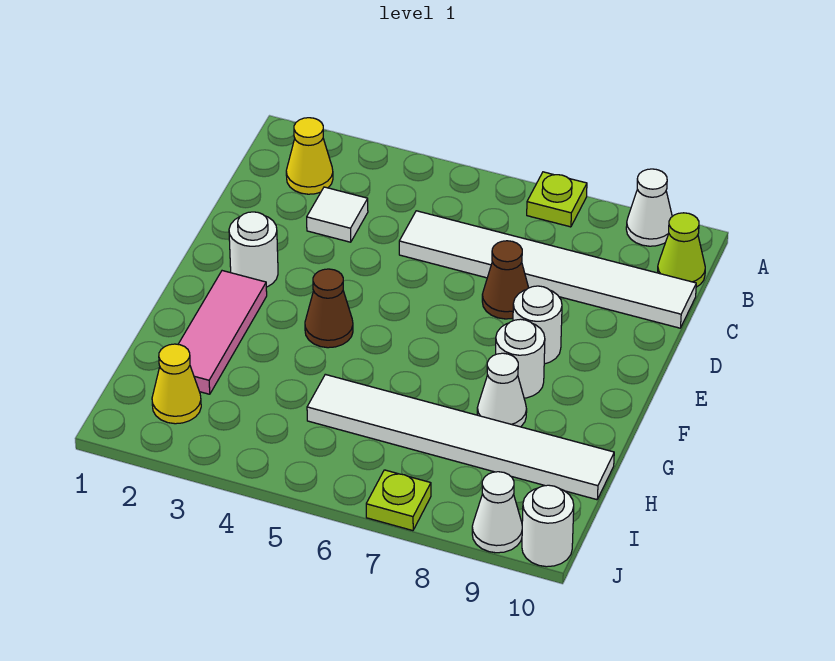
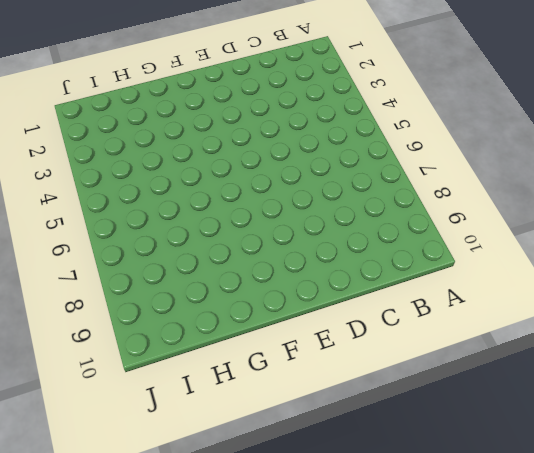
none -> lime plate A7 level 1
none -> white cone A9 level 1
none -> yellow cone B2 level 1

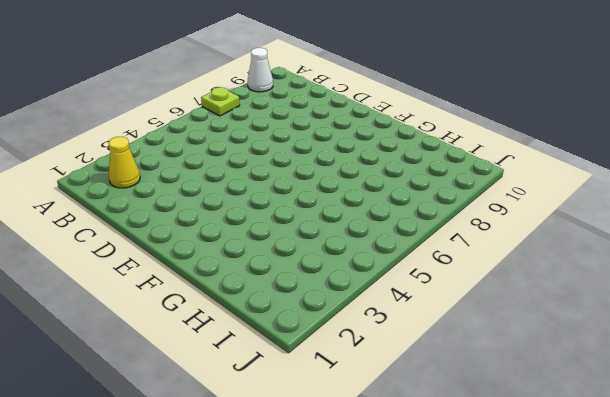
none -> lime cone B10 level 1
none -> white tile C3 level 1
none -> white tile C5:C10 level 1

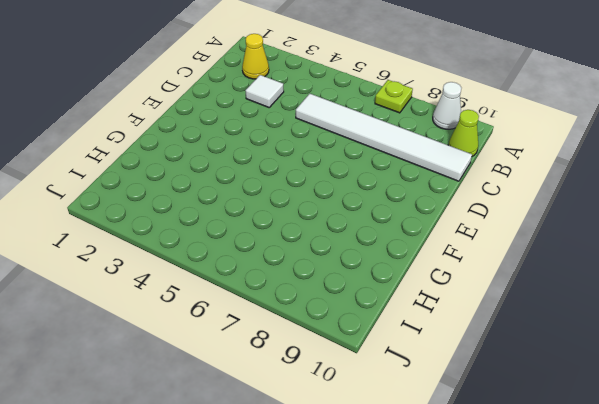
none -> brown cone D7 level 1
none -> white round brick E2 level 1
none -> white round brick E8 level 1

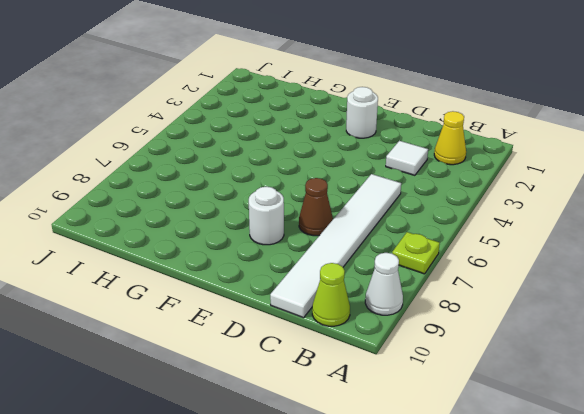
none -> pink tile F2:H2 level 1
none -> brown cone F4 level 1
none -> white round brick F8 level 1

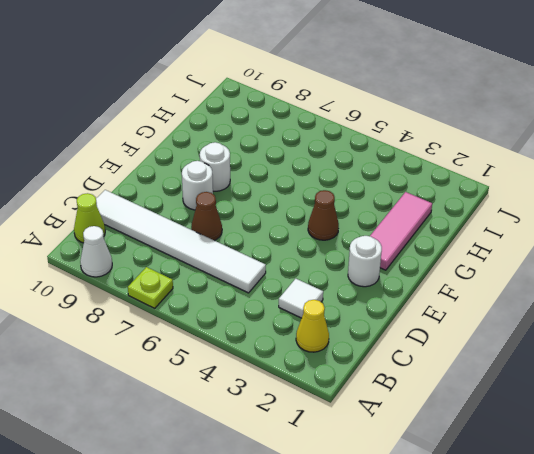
none -> white cone G8 level 1
none -> white tile H5:H10 level 1
none -> yellow cone I2 level 1

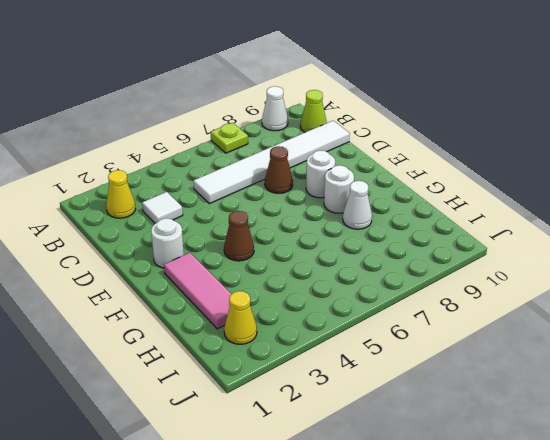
none -> white tile H5:H10 level 1
none -> lime plate J7 level 1
none -> white cone J9 level 1

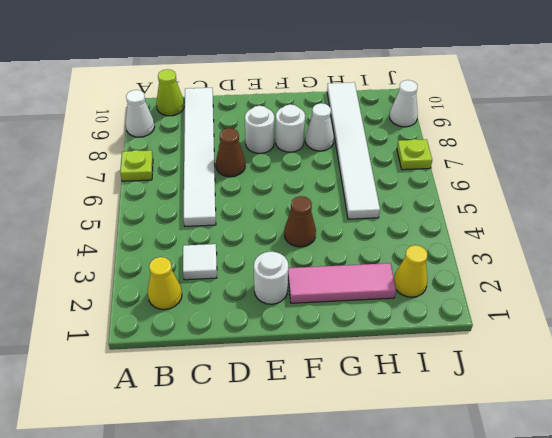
none -> white round brick J10 level 1

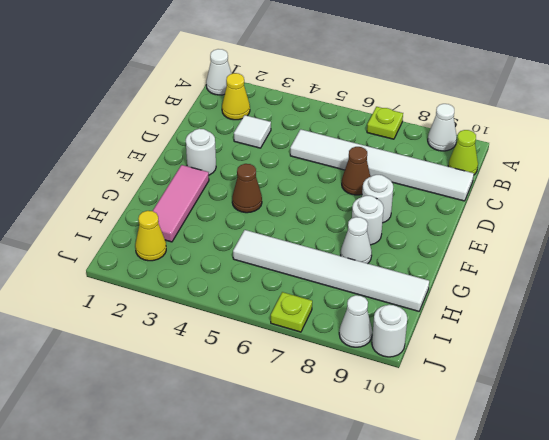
white cone A1 level 1 -> none

